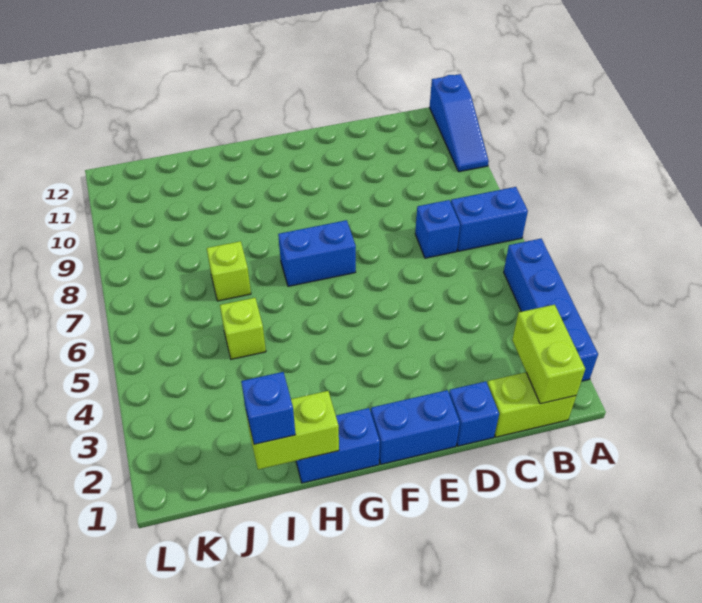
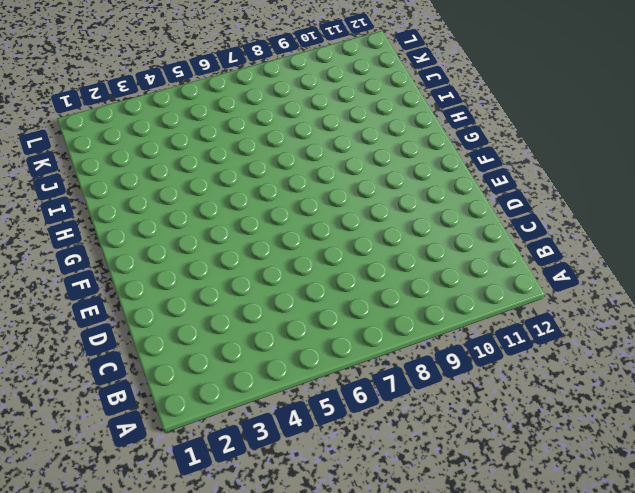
none -> blue brick A2:A5 level 1
none -> blue brick A7:B7 level 1
none -> blue slope A10:A12 level 1 top 12

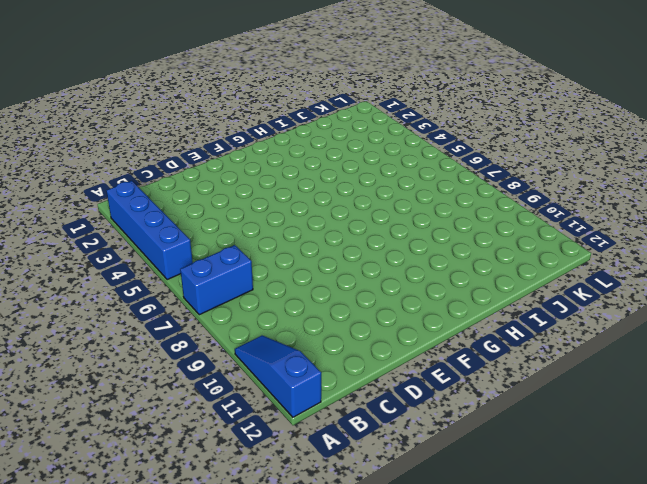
none -> lime brick B1:C1 level 1
none -> blue brick C7 level 1
none -> blue brick D1 level 1

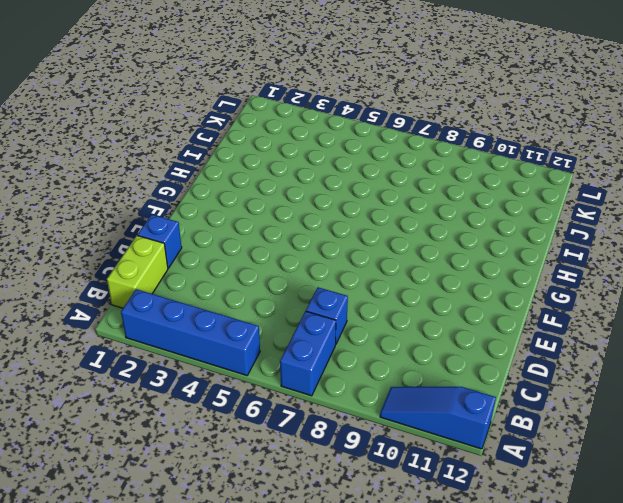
none -> blue brick E1:F1 level 1
none -> blue brick F7:G7 level 1
none -> blue brick G1:H1 level 1

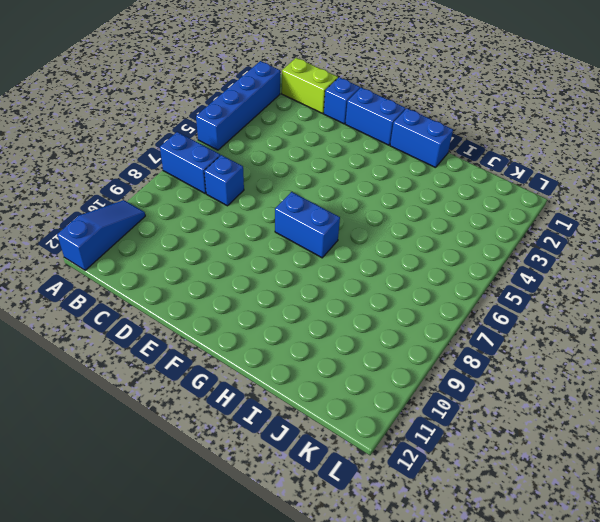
none -> lime brick I5 level 1
none -> lime brick I7 level 1
none -> lime brick B1:B2 level 2

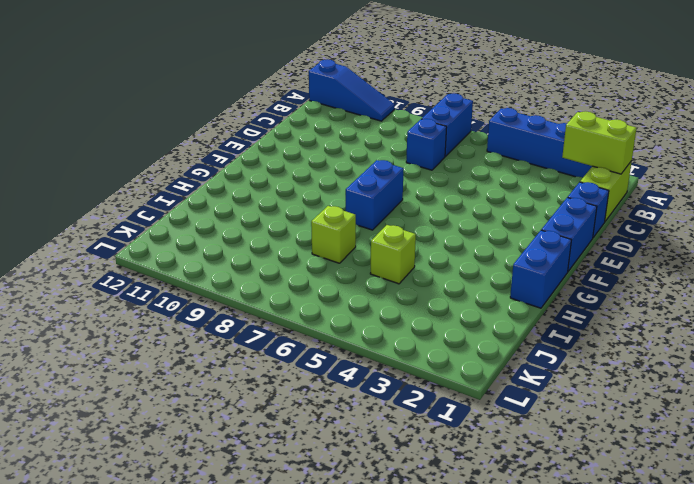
none -> lime brick H1:I1 level 2
none -> blue brick I1 level 3

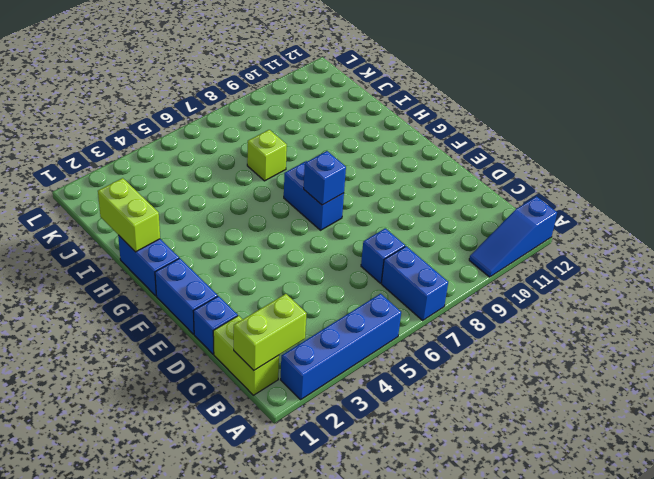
blue brick F7 level 2 -> blue brick I1 level 3
none -> lime brick I5 level 1

